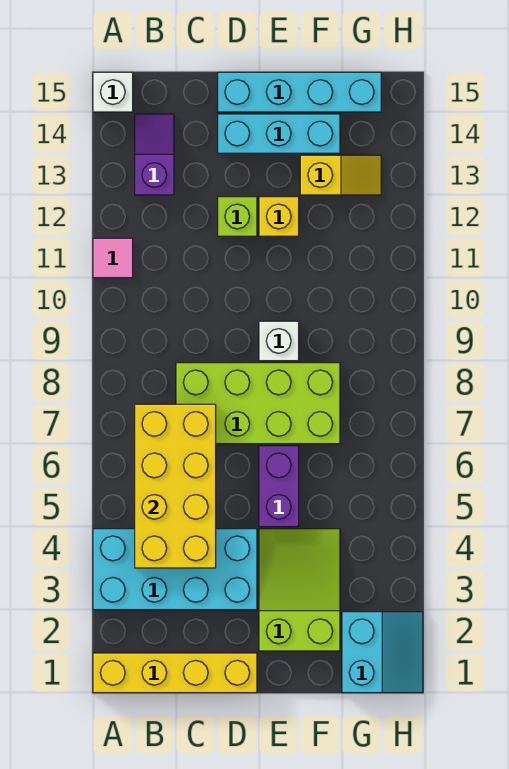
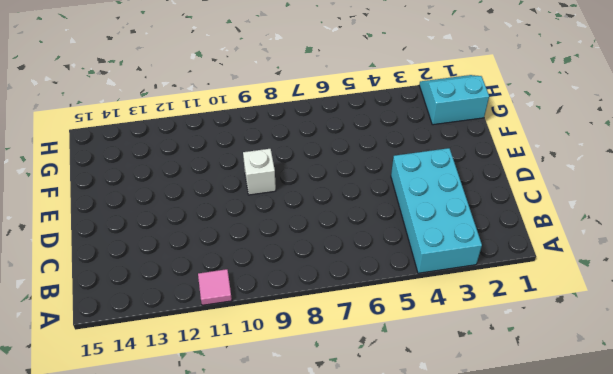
none -> yellow brick A1:D1 level 1
none -> white brick A15 level 1
none -> purple slope B13:B14 level 1 top 13

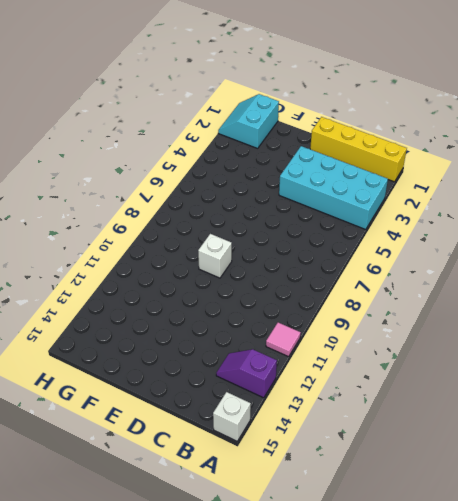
purple slope A13:B13 level 1 top A -> purple slope B13:B14 level 1 top 13
none -> lime brick C7:F8 level 1
none -> lime brick D12 level 1
none -> cyan brick D14:F14 level 1

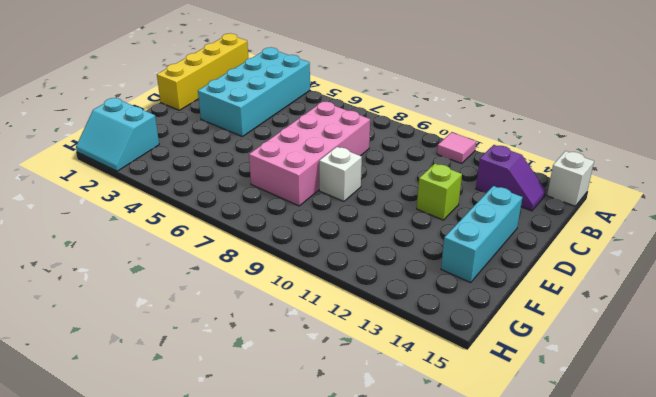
pink brick C7:F8 level 1 -> lime brick C7:F8 level 1
none -> cyan brick D15:G15 level 1
none -> lime slope E2:F4 level 1 top 2
none -> purple brick E5:E6 level 1

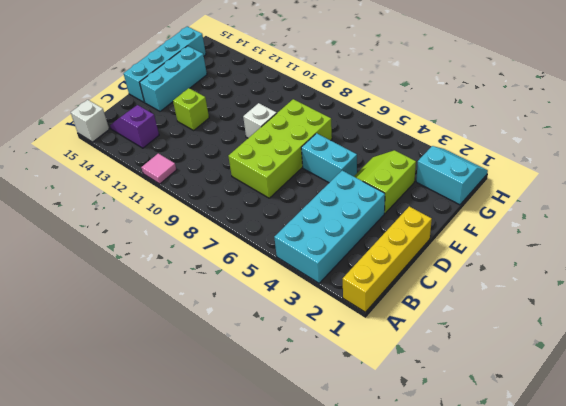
lime slope E3:F4 level 1 top 3 -> lime slope E2:F4 level 1 top 2
cyan brick E5:E6 level 1 -> purple brick E5:E6 level 1
none -> yellow brick E12 level 1
none -> yellow slope F13:G13 level 1 top F
none -> yellow brick B4:C7 level 2

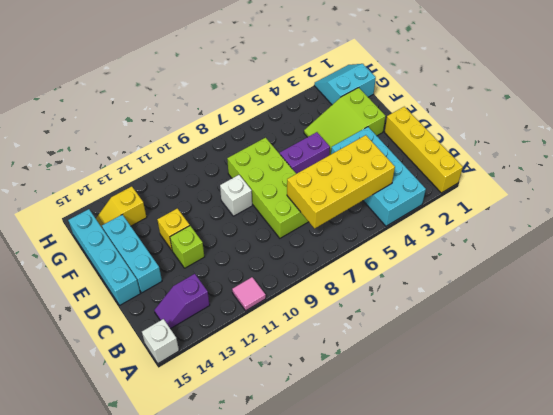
yellow slope G13:G14 level 1 top 13 -> yellow slope F13:G13 level 1 top F

